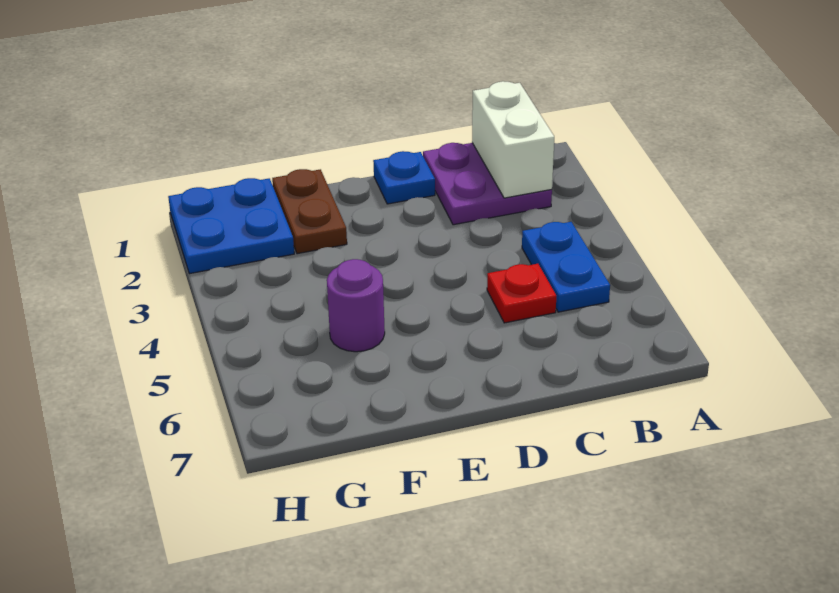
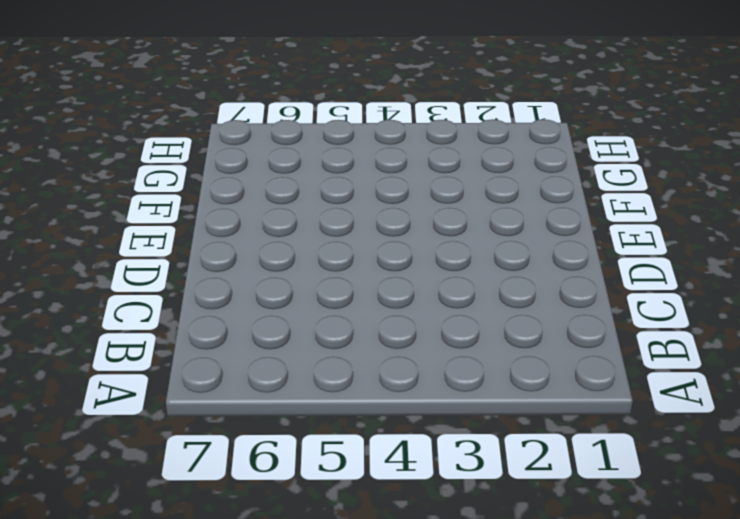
none -> purple plate B1:C2 level 1
none -> blue plate B4:B5 level 1

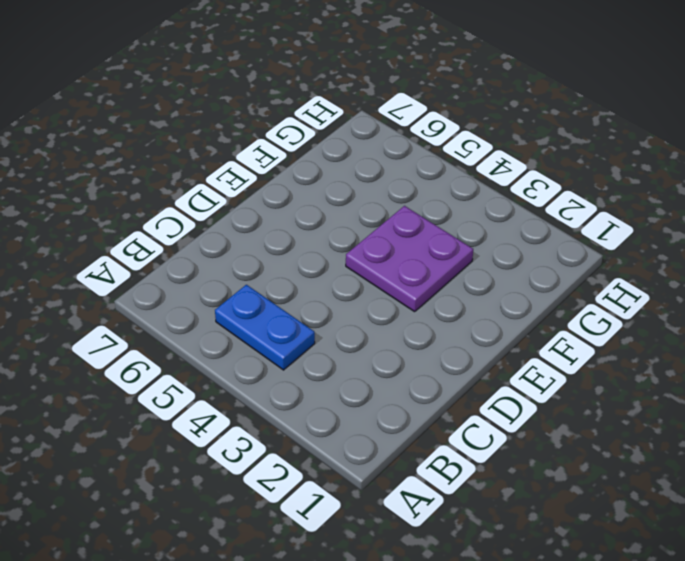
purple plate E3:F4 level 1 -> purple plate B1:C2 level 1
none -> red plate C5 level 1
none -> blue plate D1 level 1

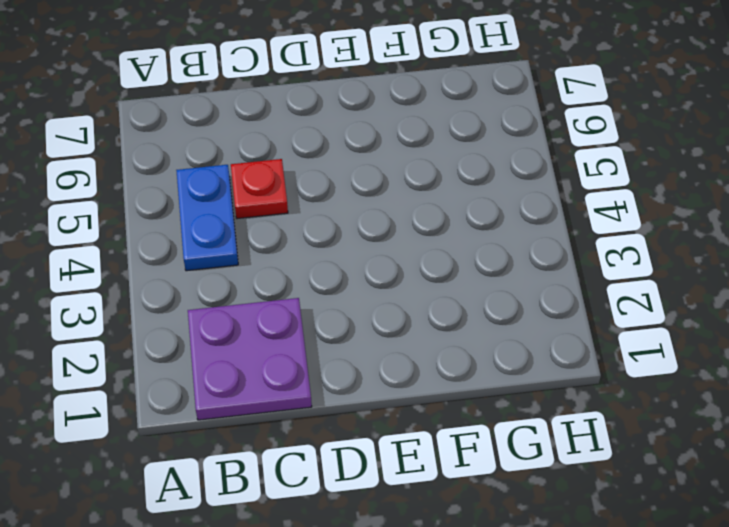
none -> blue plate D1 level 1
none -> brown plate F1:F2 level 1

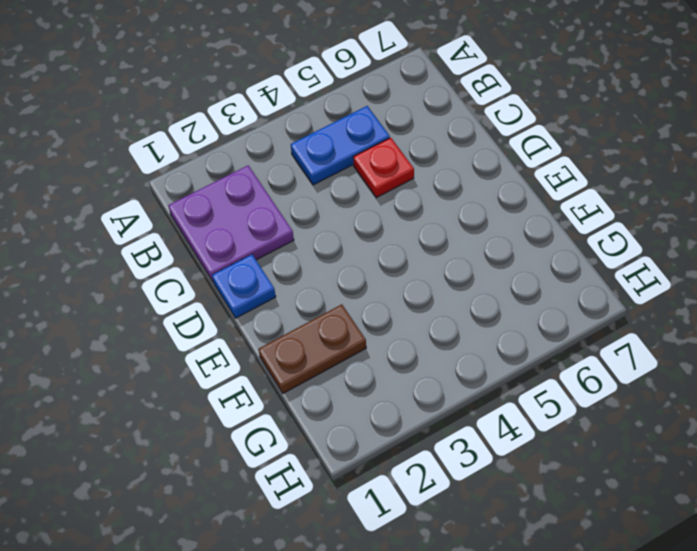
none -> purple round brick F5 level 1
none -> blue plate G1:H2 level 1

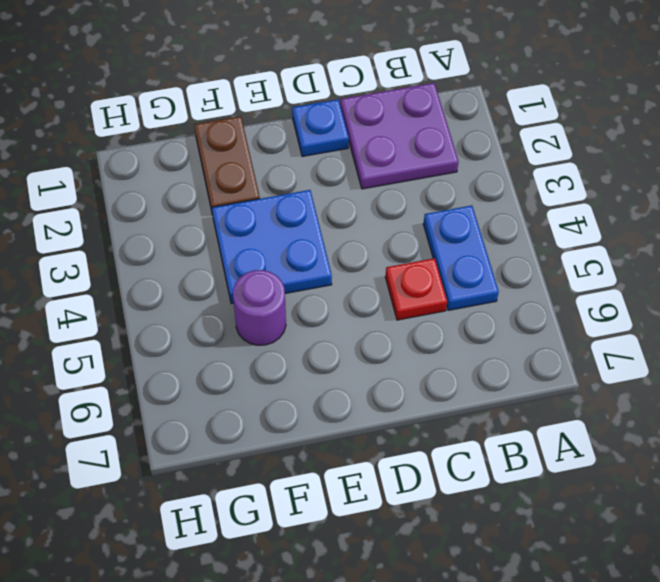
blue plate E3:F4 level 1 -> blue plate G1:H2 level 1
none -> white brick B1:B2 level 2

